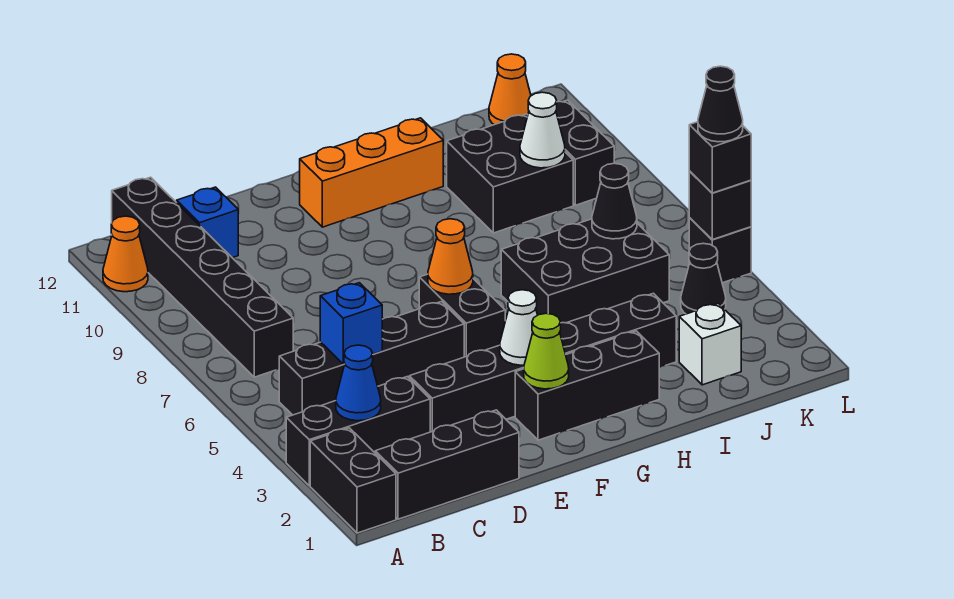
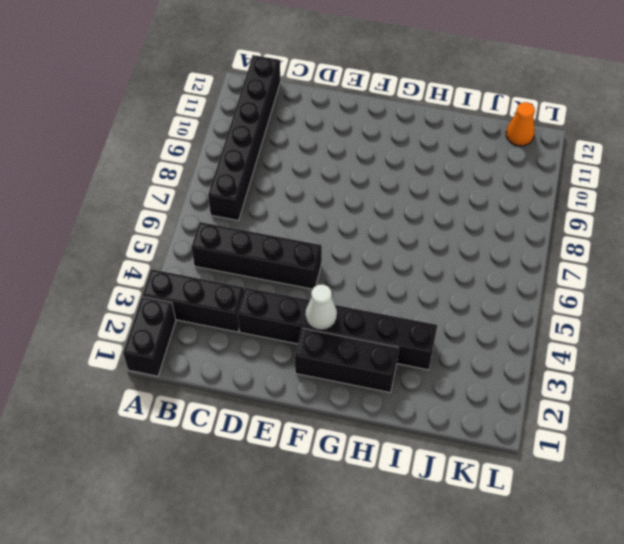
none -> orange cone A11 level 1
none -> black brick B1:D1 level 1
none -> blue brick C11 level 1

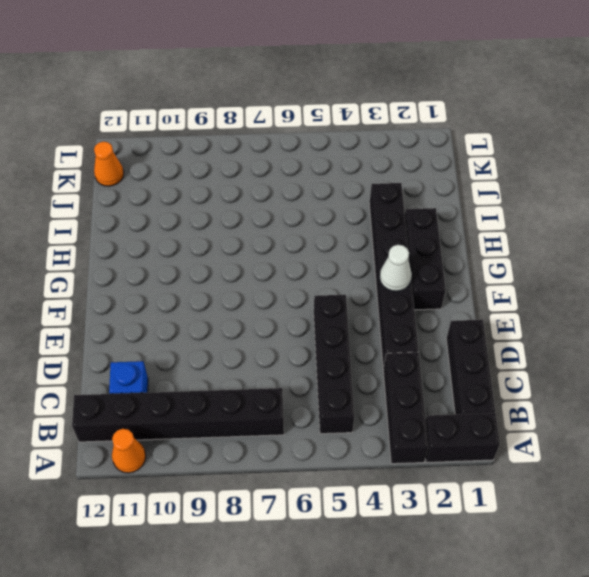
none -> black brick F5:F6 level 1
none -> orange brick F11:H11 level 1
none -> black brick H5:J6 level 1

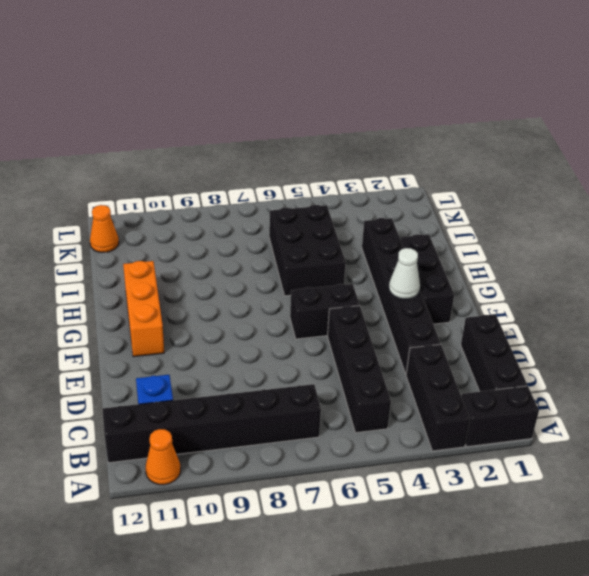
none -> black brick I9:J10 level 1
none -> white brick J2 level 1
none -> black cone K4 level 1

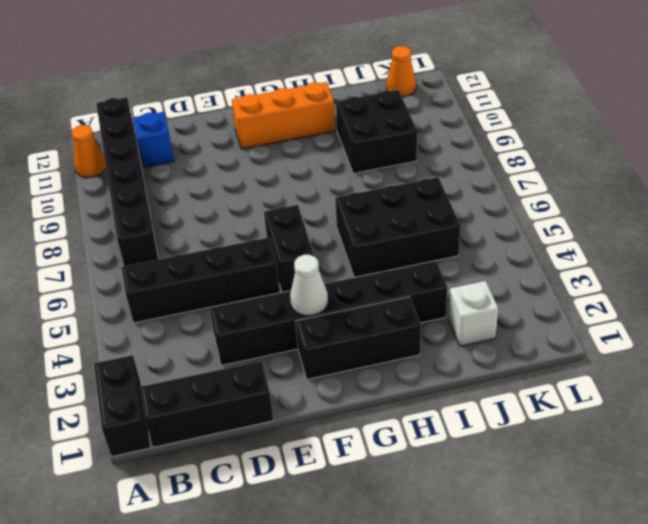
none -> black brick A3:C3 level 1
none -> black cone K4 level 1
none -> black brick K9:K10 level 1

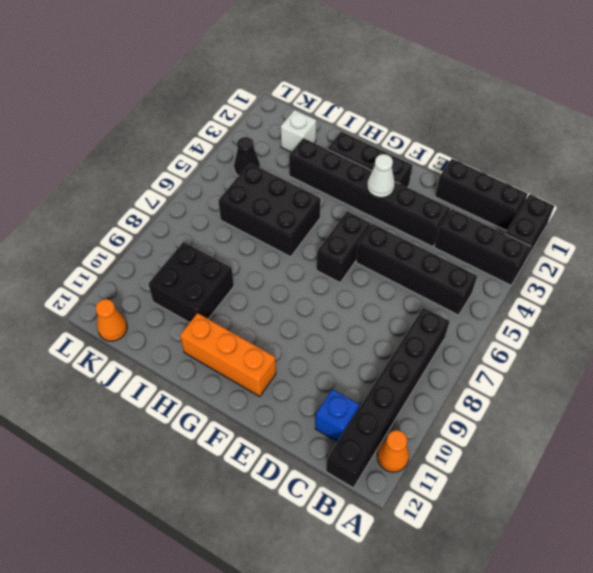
none -> black brick K9:K10 level 1
none -> black brick L5 level 1
none -> blue cone B3 level 2

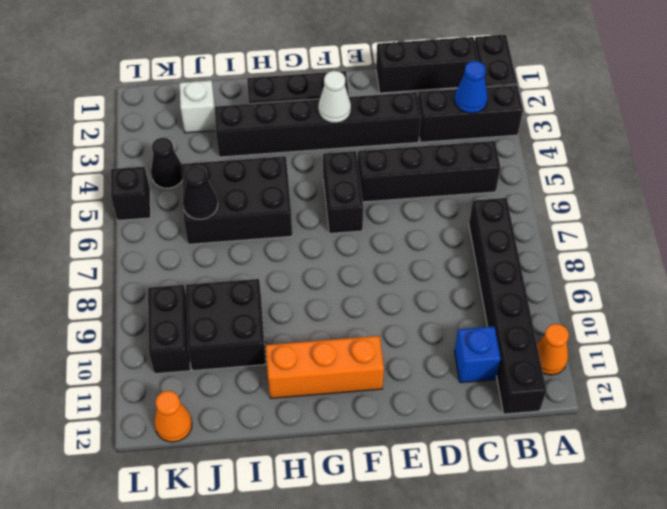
none -> blue brick C5 level 2
none -> lime cone F2 level 2
none -> orange cone F6 level 2

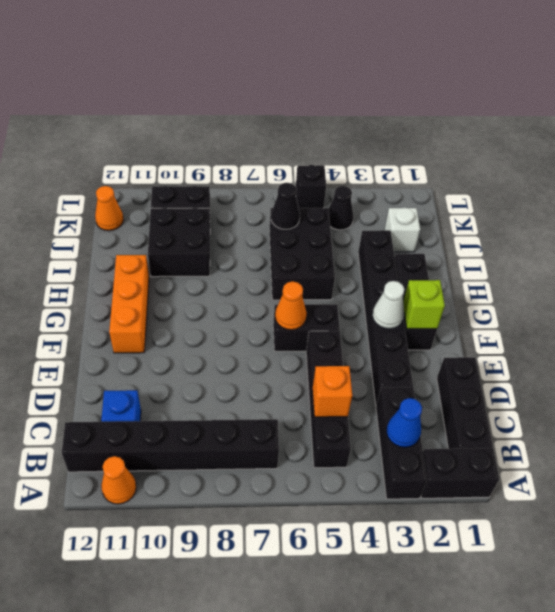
orange brick C5 level 2 -> blue brick C5 level 2
lime brick F2 level 2 -> lime cone F2 level 2
none -> white cone J9 level 2
none -> black brick L5 level 2
none -> black brick L5 level 3

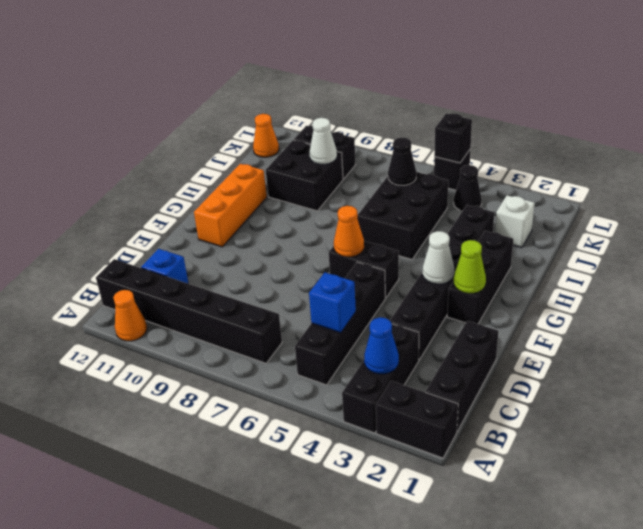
none -> black brick L5 level 3
none -> black cone L5 level 4

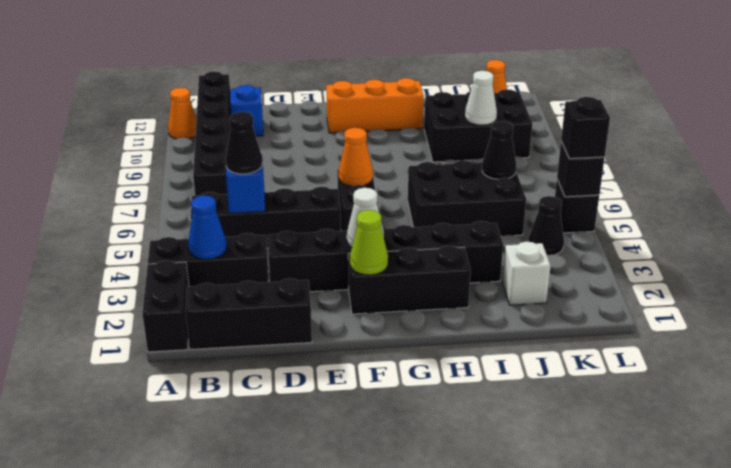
black cone C5 level 3 -> black cone L5 level 4

